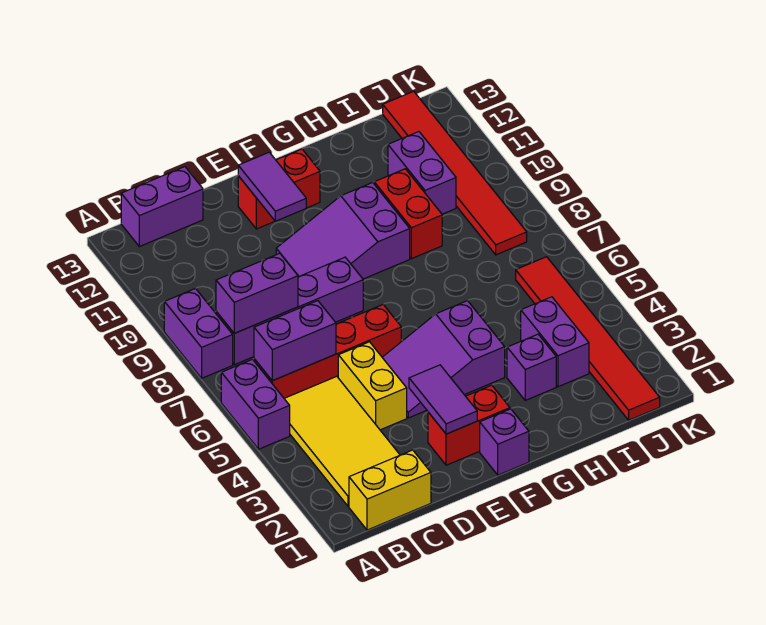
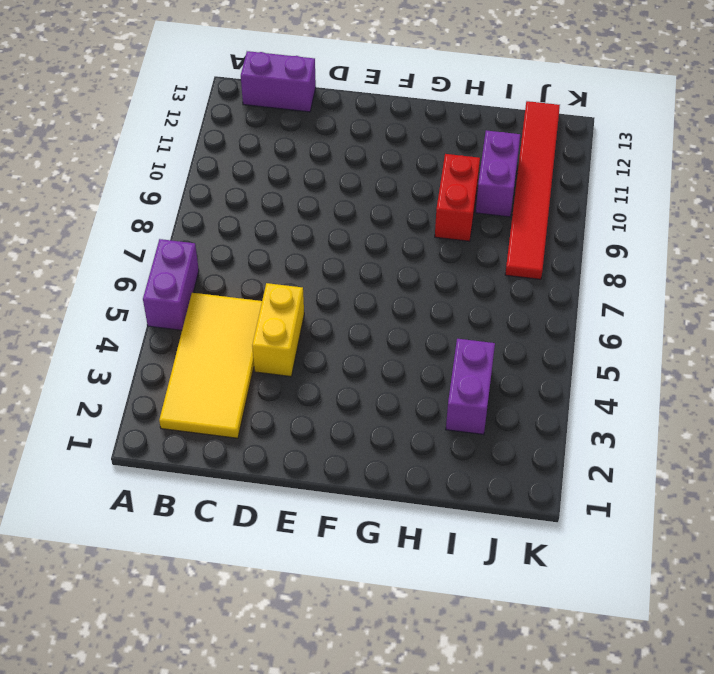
none -> purple brick A8:A9 level 1
none -> yellow brick B1:C1 level 1
none -> red brick B6:E6 level 1

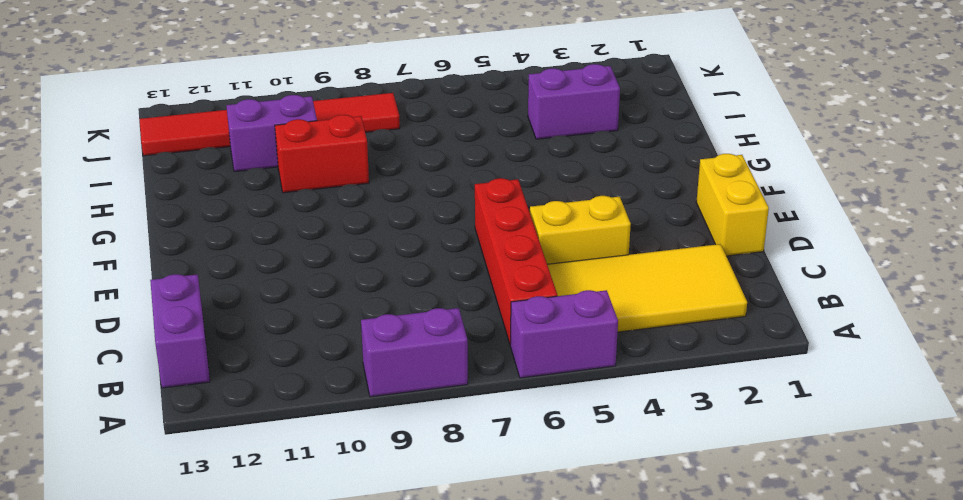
yellow brick D1:E1 level 1 -> yellow brick B1:C1 level 1
none -> purple brick B8:E8 level 1
none -> red brick E2:F2 level 1
none -> purple slope E4:G5 level 1 top G

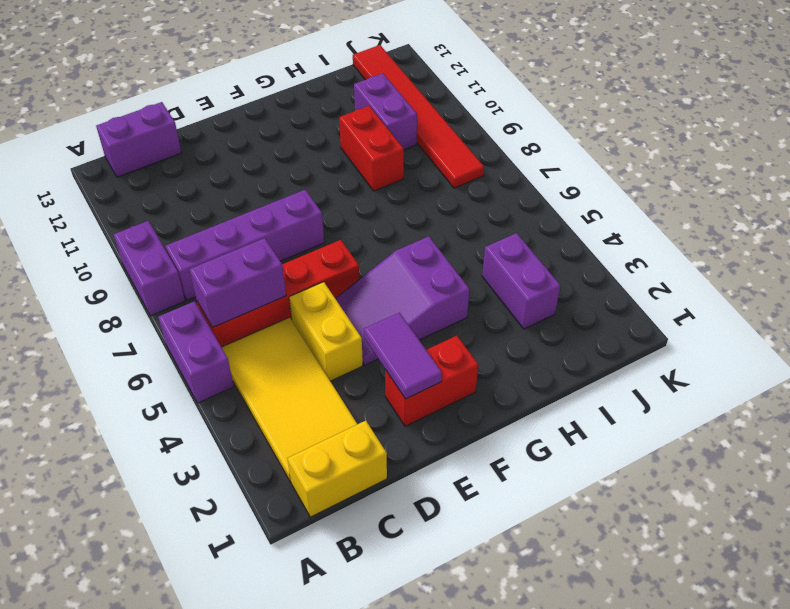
none -> purple slope E9:G10 level 1 top G
none -> red brick E12:F12 level 1
none -> purple brick F1 level 1

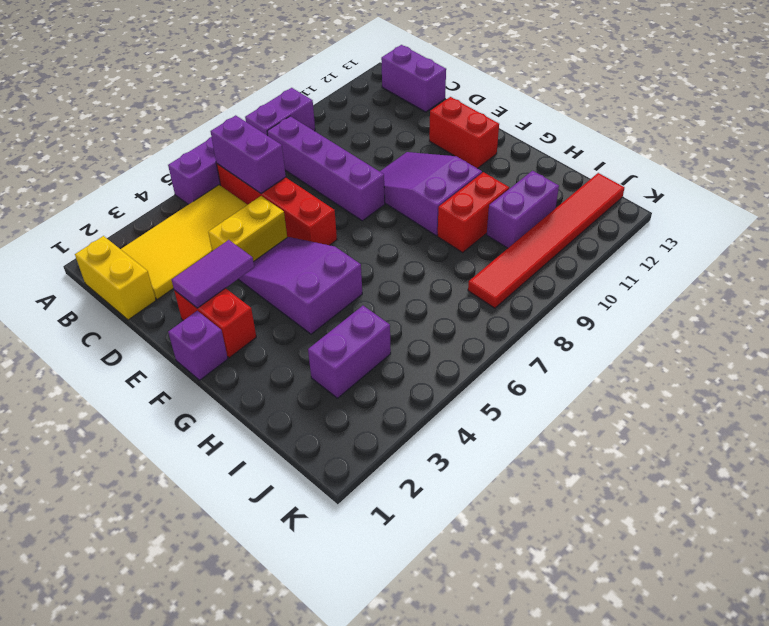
none -> purple brick H3 level 1
none -> red tile J1:J6 level 1
none -> purple brick B8:C8 level 2

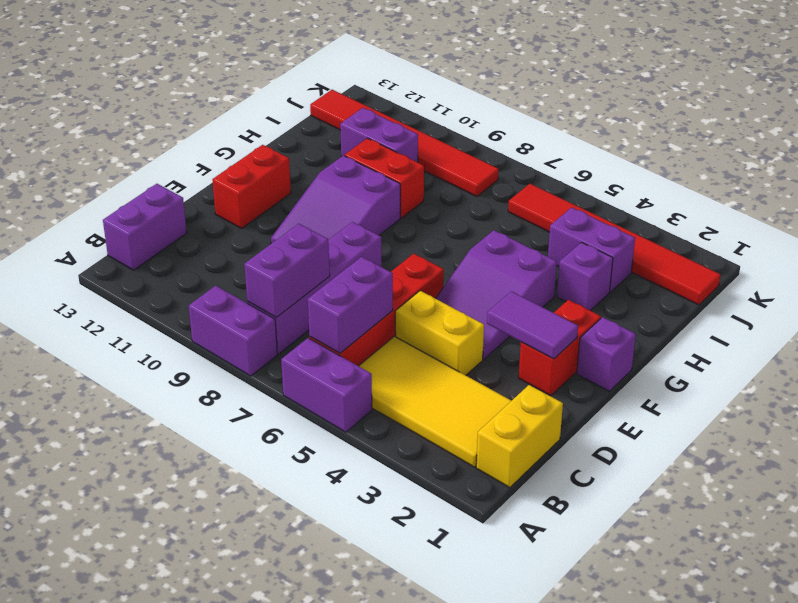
none -> purple tile E11:E12 level 2

